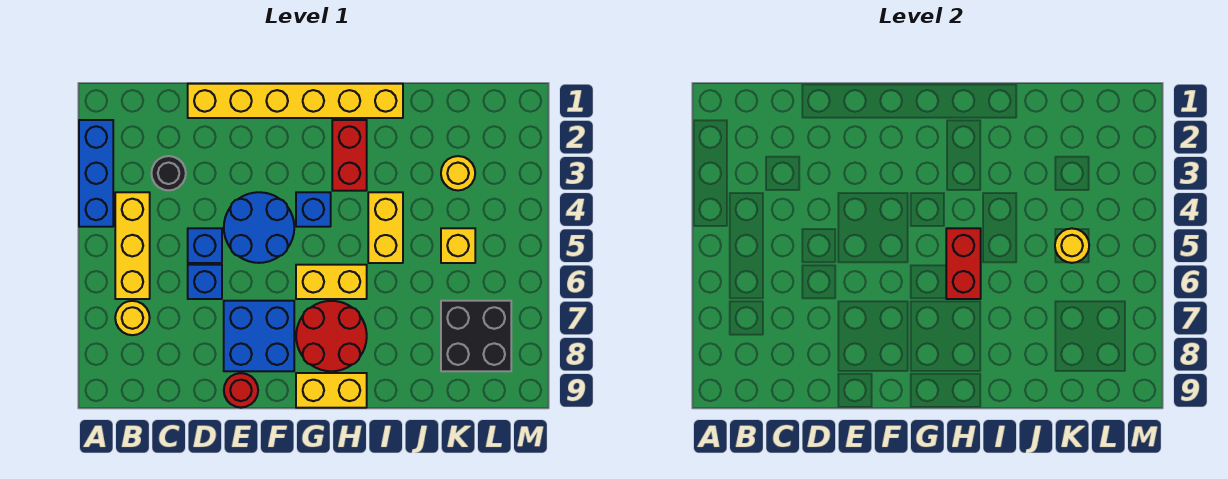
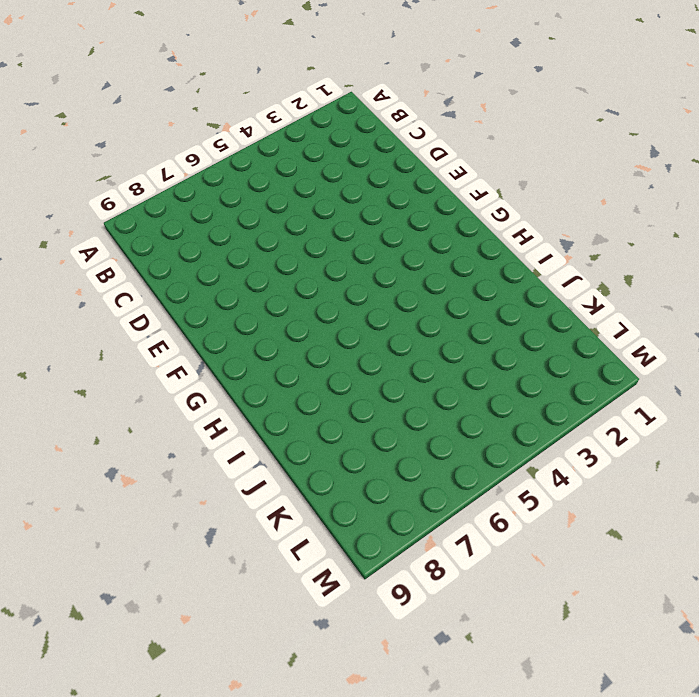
none -> blue brick A2:A4 level 1
none -> yellow brick B4:B6 level 1
none -> yellow round brick B7 level 1

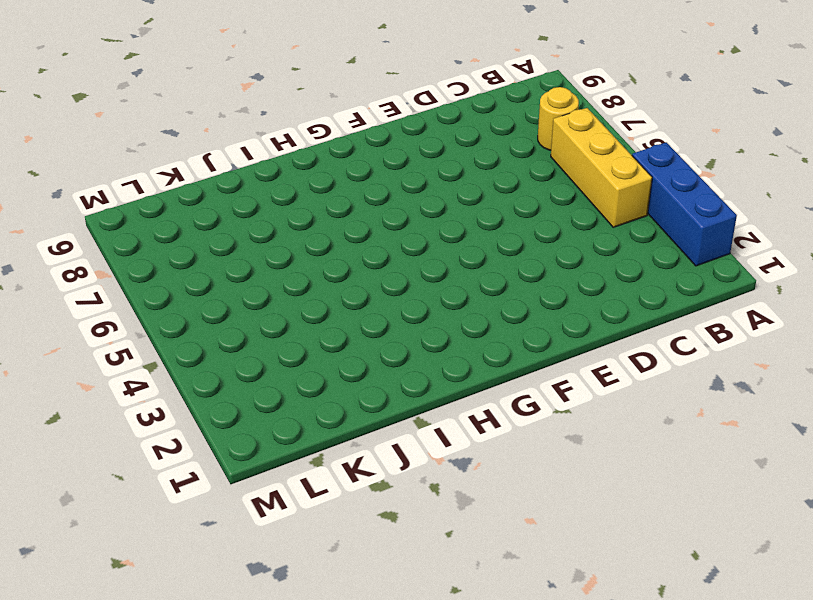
none -> black round brick C3 level 1
none -> yellow brick D1:I1 level 1
none -> blue brick D5 level 1

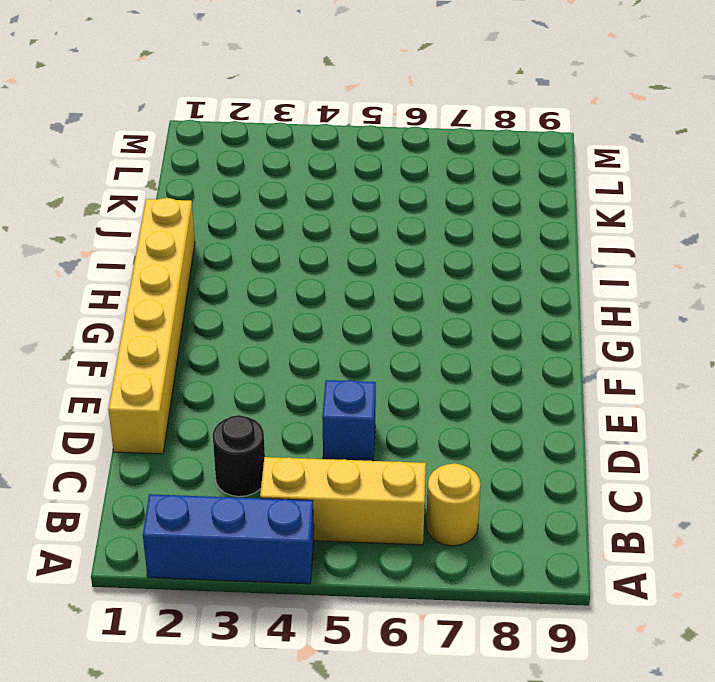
none -> blue brick D6 level 1
none -> blue round brick E4:F5 level 1
none -> blue brick E7:F8 level 1

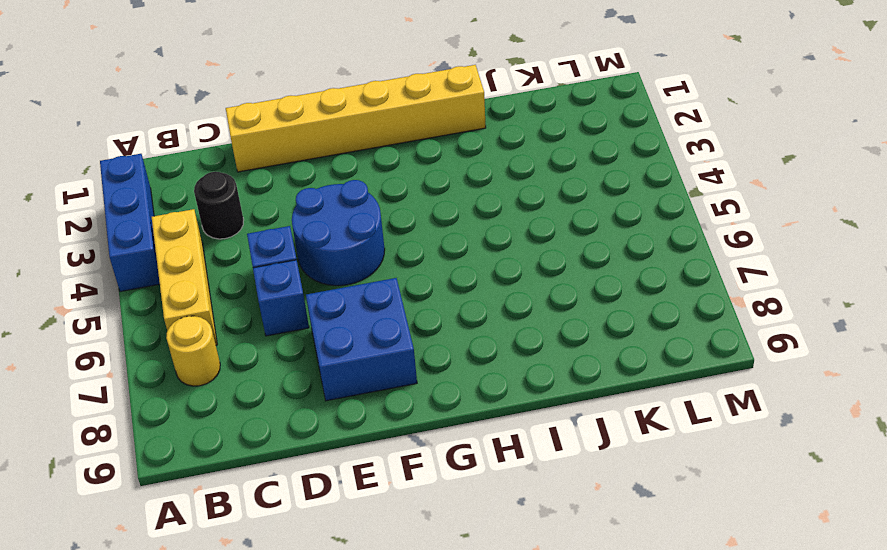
none -> red round brick E9 level 1
none -> blue brick G4 level 1
none -> yellow brick G6:H6 level 1

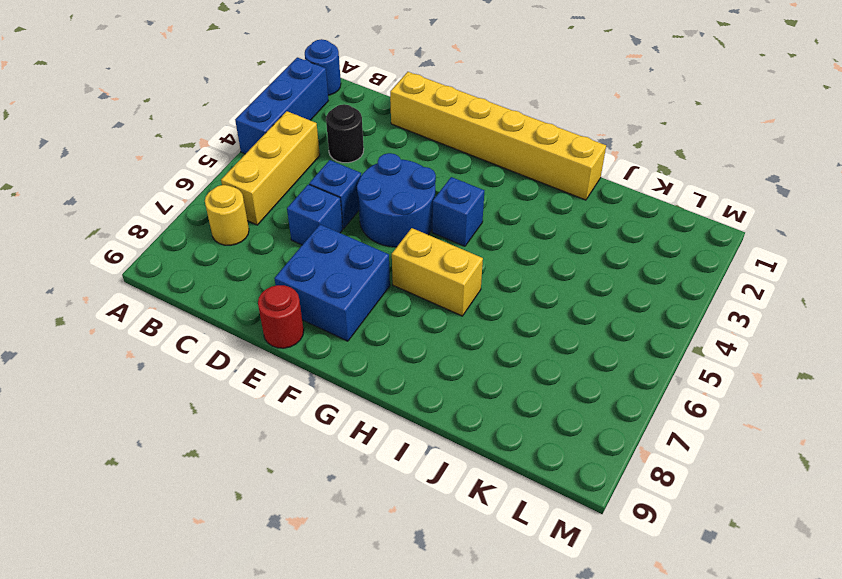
blue round brick A1 level 1 -> none
none -> red round brick G7:H8 level 1
none -> yellow brick G9:H9 level 1
none -> red brick H2:H3 level 1

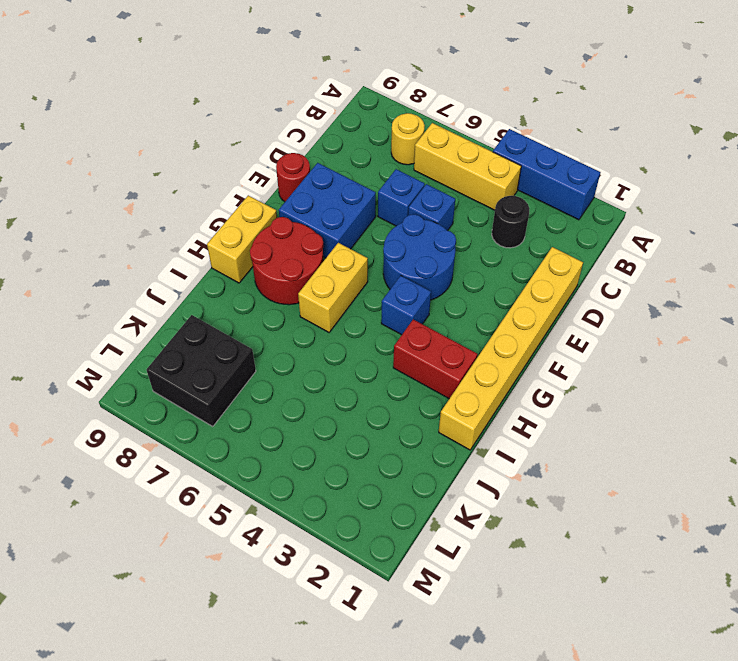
none -> yellow brick I4:I5 level 1
none -> yellow round brick K3 level 1
none -> yellow brick K5 level 1

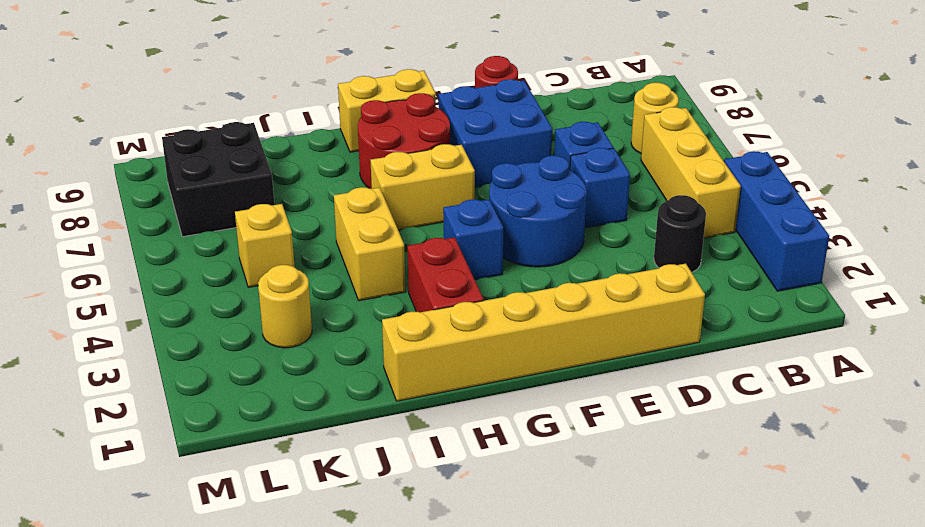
none -> red brick H5:H6 level 2
none -> yellow round brick K5 level 2

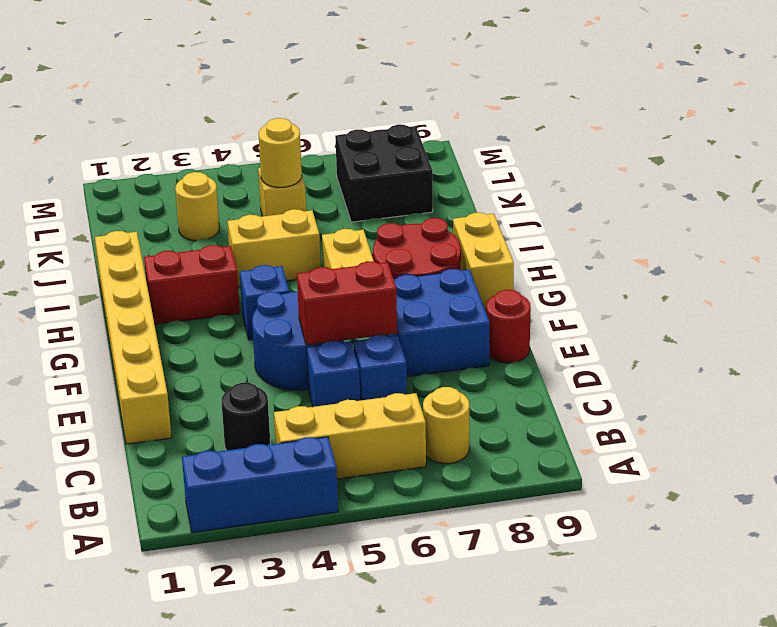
red brick E5:E6 level 2 -> red brick H5:H6 level 2

